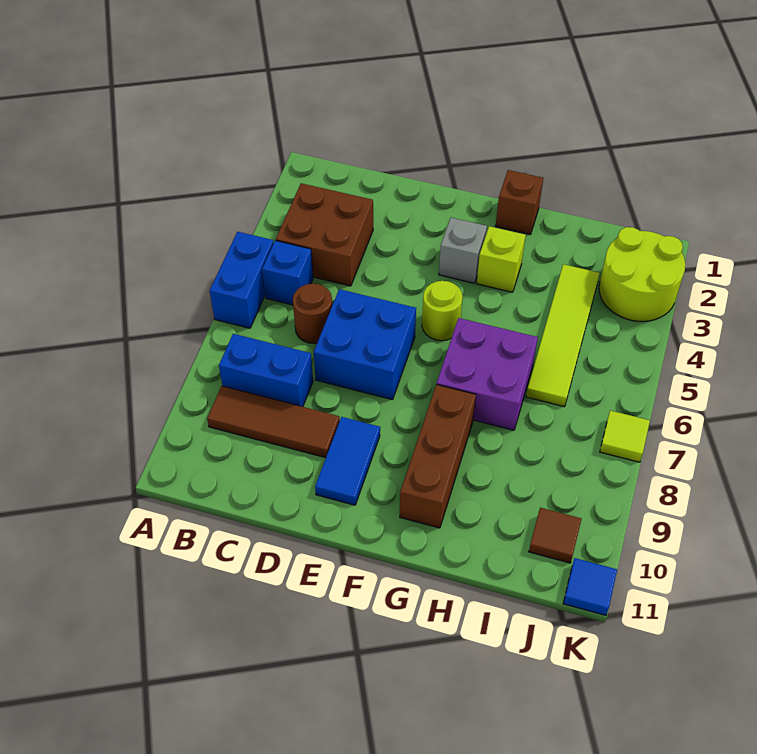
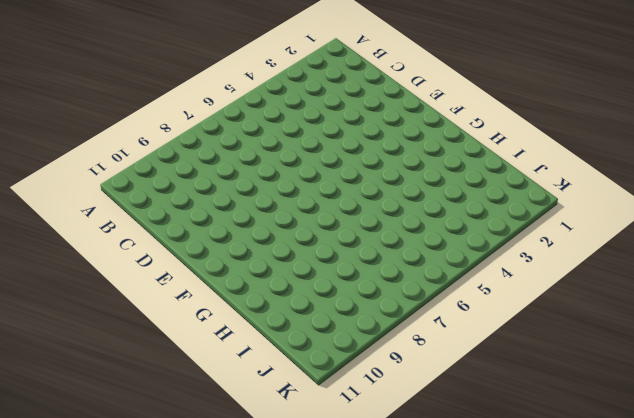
none -> blue brick A5:A6 level 1
none -> brown brick B3:C4 level 1
none -> blue brick B5 level 1

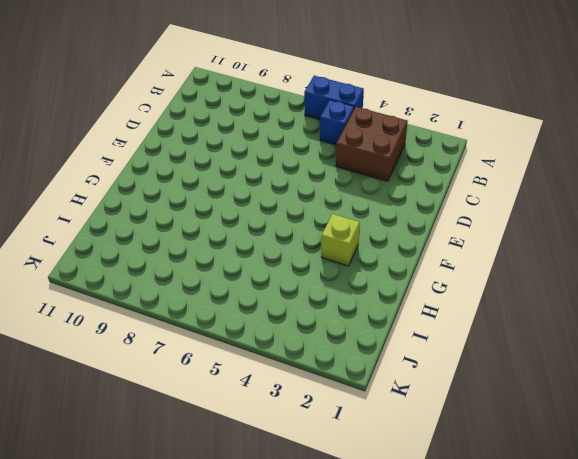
none -> blue brick B8:C8 level 1
none -> brown tile B9:D9 level 1
none -> brown round brick C6 level 1

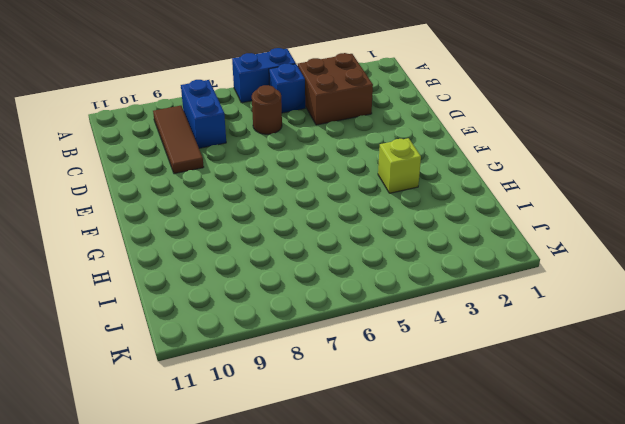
none -> blue brick D6:E7 level 1
none -> blue tile E9:E10 level 1
none -> grey brick F3 level 1

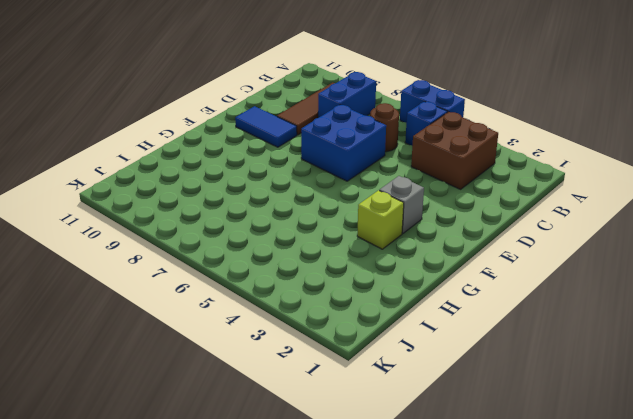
none -> lime round brick F5 level 1
none -> brown brick G1 level 1
none -> purple brick G6:H7 level 1

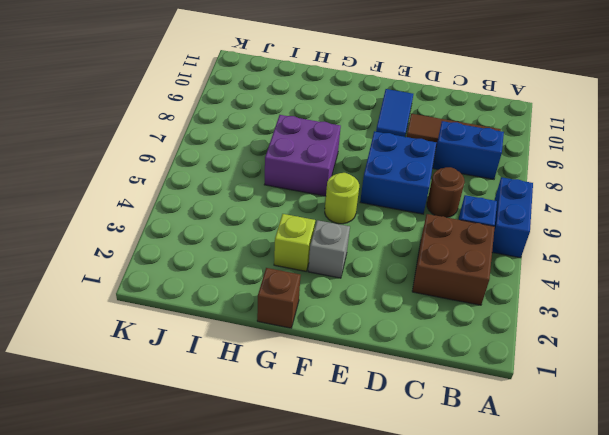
none -> brown brick G8:G10 level 1
none -> lime tile I3:I6 level 1
none -> lime round brick J2:K3 level 1

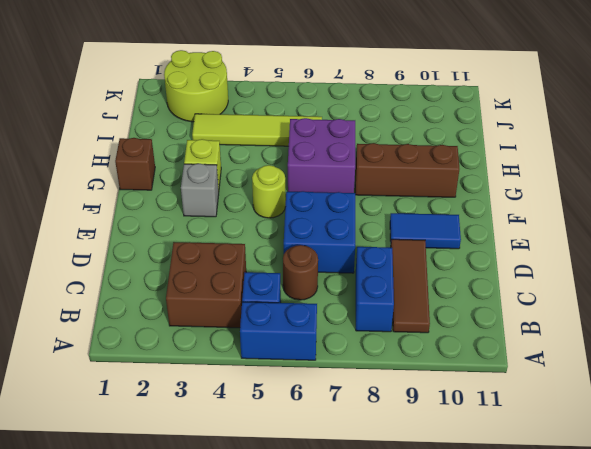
none -> brown tile J10 level 1
none -> lime tile K7 level 1
none -> blue tile K11 level 1

